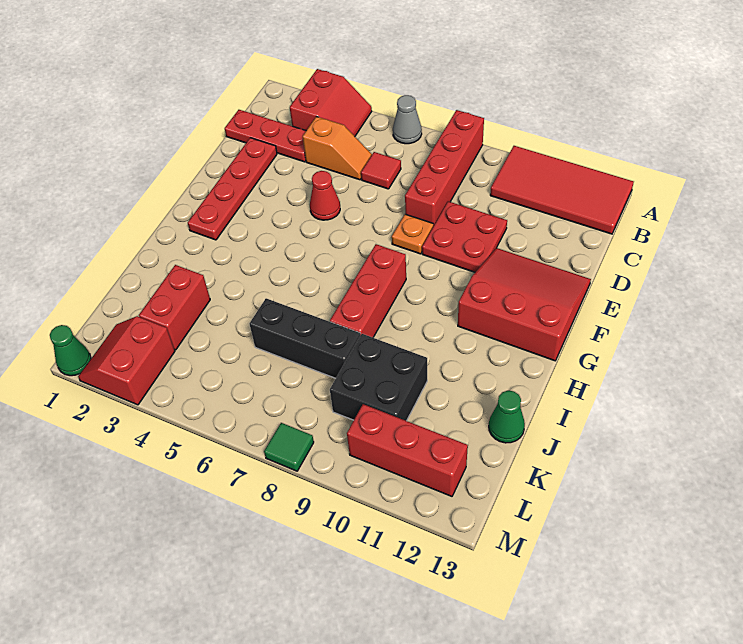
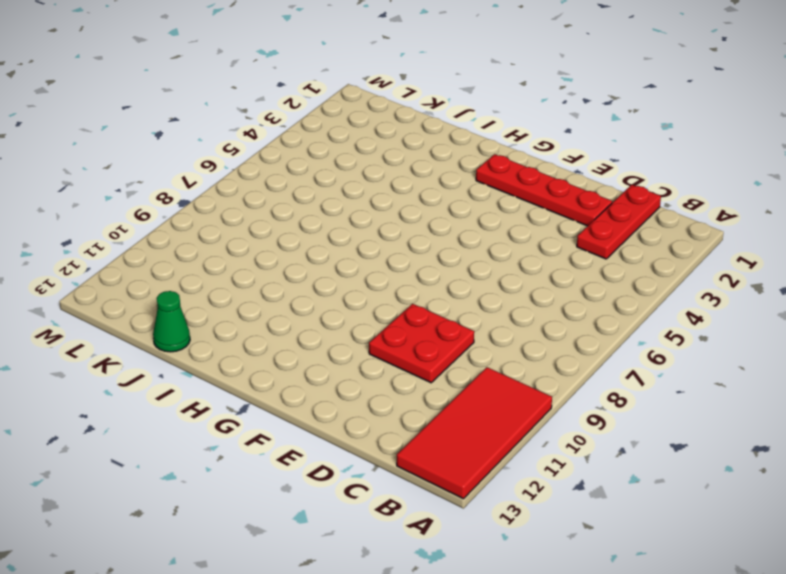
none -> red slope A3:B4 level 1 top 3
none -> grey cone A6 level 1
none -> red brick A8:D8 level 1

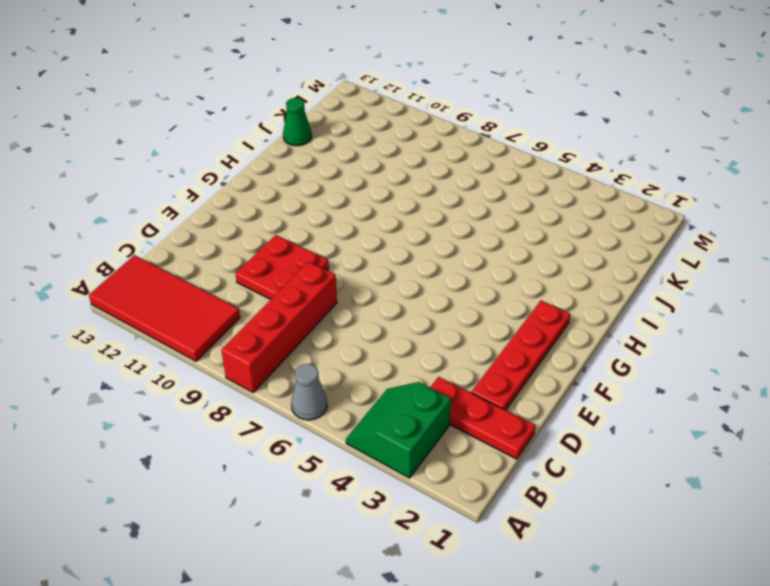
green slope A3:B4 level 1 top 3 -> red slope A3:B4 level 1 top 3
none -> orange slope C4:C5 level 1 top 4
none -> red tile C6 level 1
none -> red cone E5 level 1

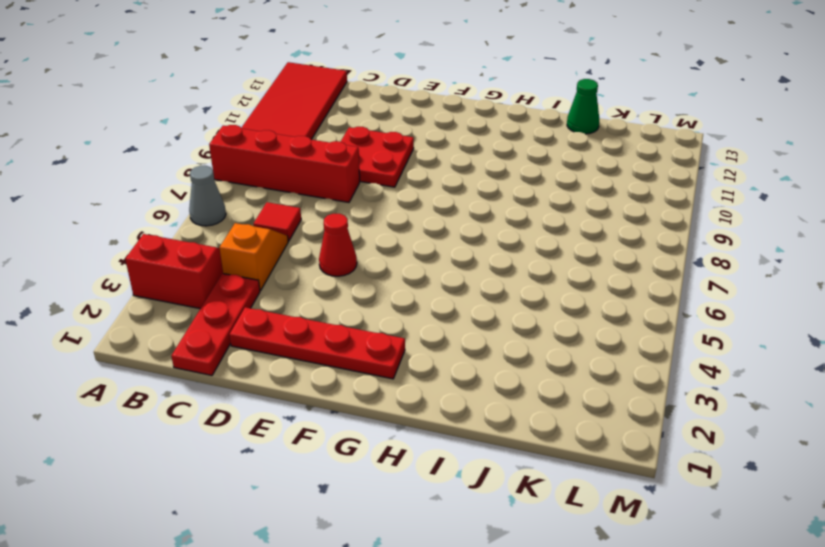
none -> orange plate E8 level 1
none -> red slope E11:G13 level 1 top G
none -> red brick G8:I8 level 1

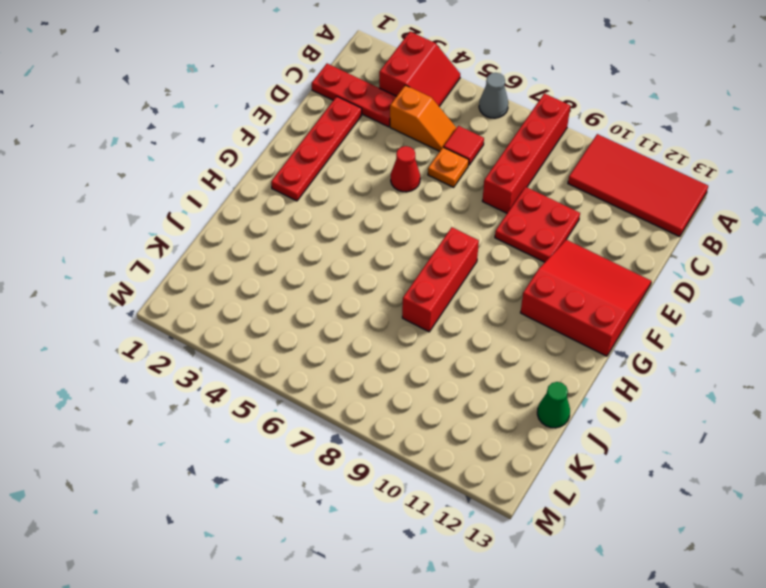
orange plate D6 level 1 -> orange plate E8 level 1
none -> red brick J3:K3 level 1
none -> black brick J6:J8 level 1
none -> black brick J9:K10 level 1

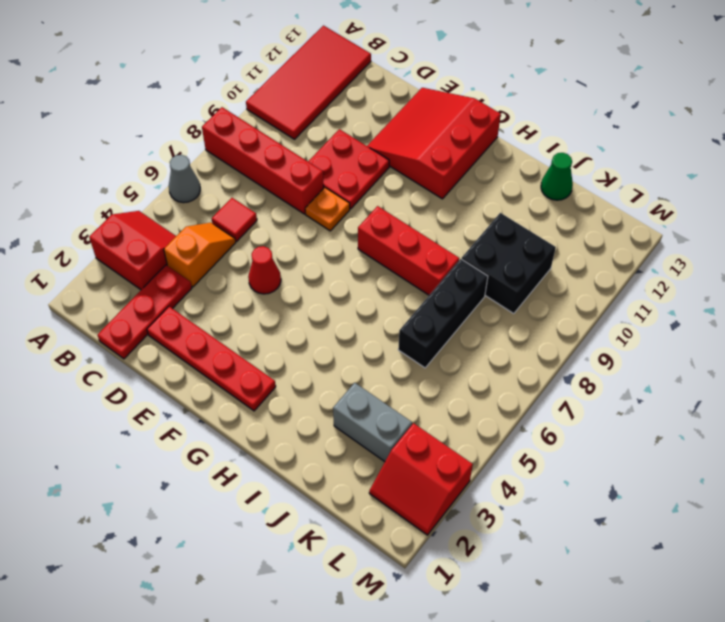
grey brick J3:K3 level 1 -> red brick J3:K3 level 1
none -> red brick L10:L12 level 1
none -> green cone M1 level 1
none -> green tile M8 level 1

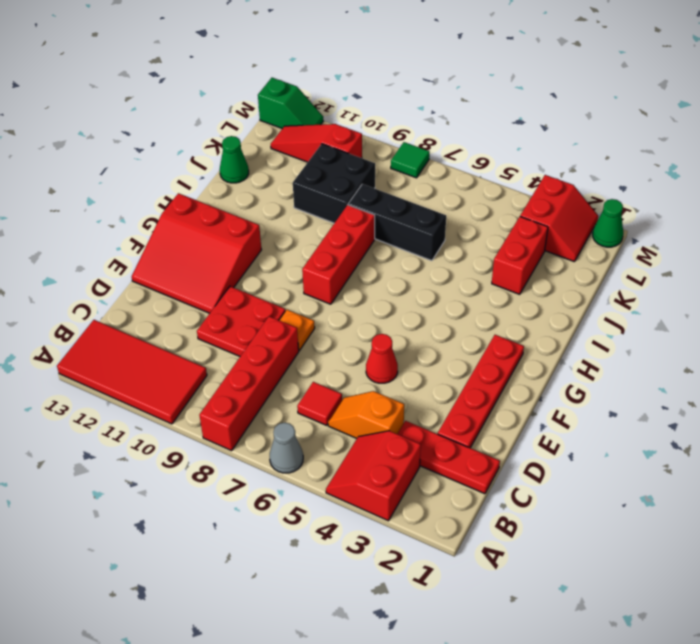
red slope L10:L12 level 1 top 10 -> red brick L10:L12 level 1
green slope M12:M13 level 1 top 13 -> none

